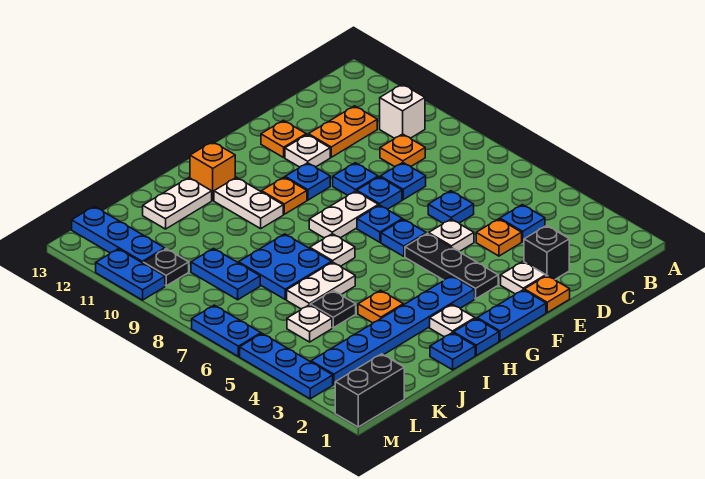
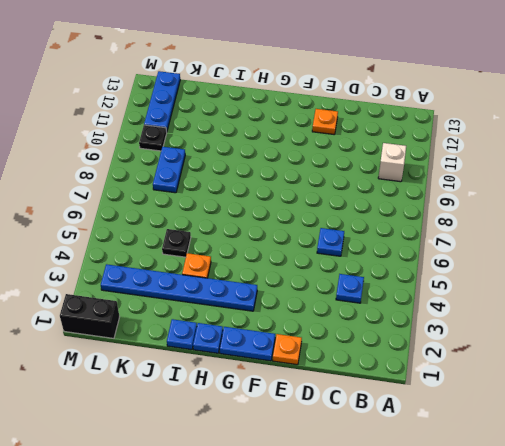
none -> orange plate C9 level 1
none -> orange plate C11:D11 level 1
none -> black brick D2 level 1
none -> orange plate D4 level 1

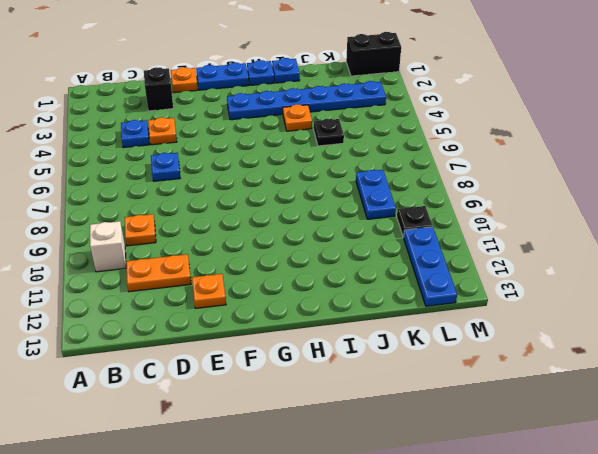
none -> blue plate D8 level 1
none -> white plate E2 level 1
none -> white plate E5 level 1
none -> blue plate E8 level 1

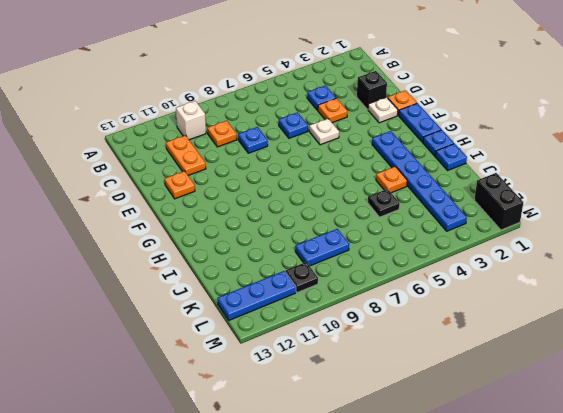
none -> blue plate E8 level 1
none -> blue plate E9 level 1
none -> white plate E11 level 1
none -> black plate F3:F5 level 1

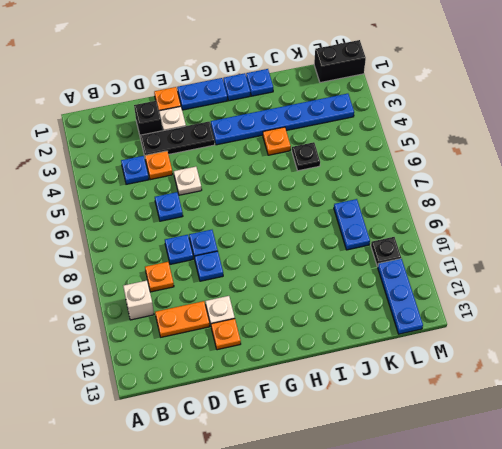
black plate D3:F3 level 1 -> black plate F3:F5 level 1
none -> blue plate F6 level 1
none -> blue plate F7 level 1
none -> white plate F8:G8 level 1
none -> blue plate F10 level 1

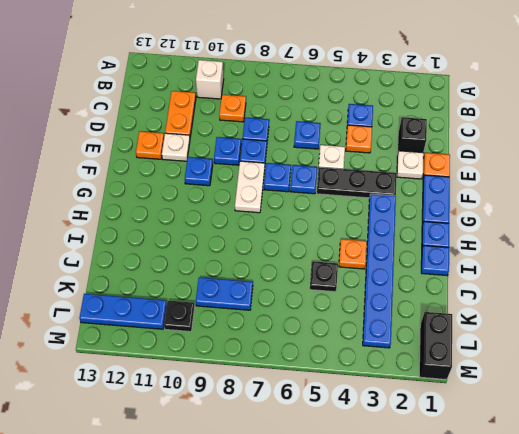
none -> orange plate G10 level 1
none -> white plate H2 level 1
none -> white plate H7 level 1
none -> white plate H10:H11 level 1

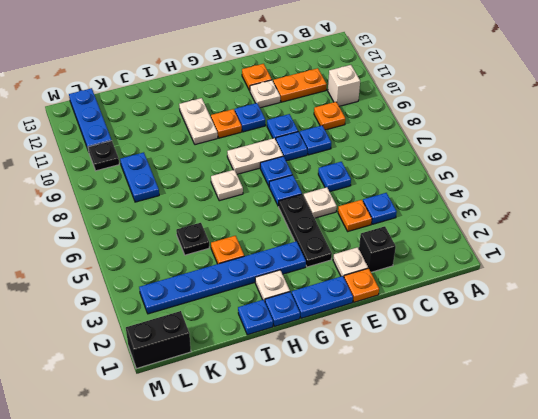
none -> orange brick H12 level 1
none -> white plate I6:J6 level 1
none -> blue plate I7:J8 level 1
none -> white plate I12:J12 level 1

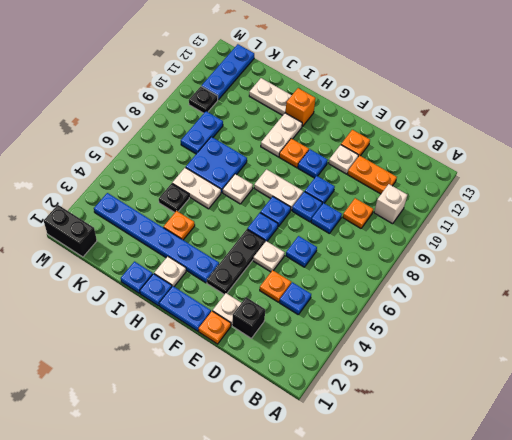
none -> white plate K5 level 1
none -> blue plate M3:M5 level 1
none -> blue plate M6:M7 level 1
none -> blue plate M10:M11 level 1

